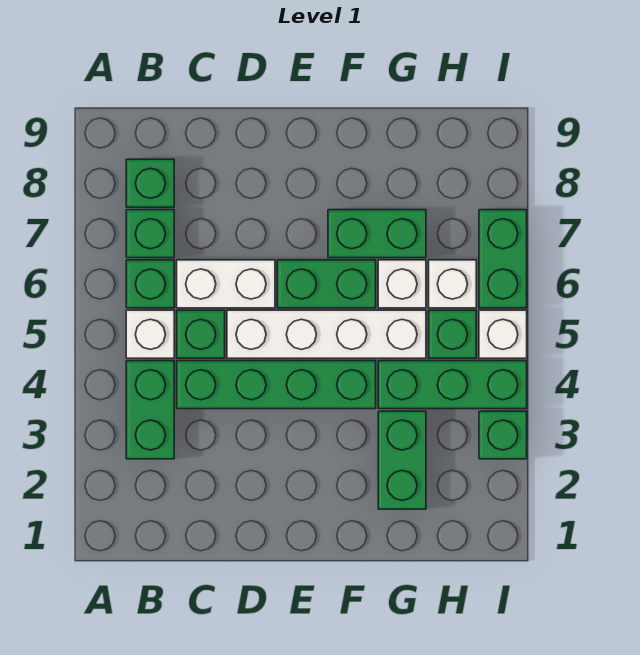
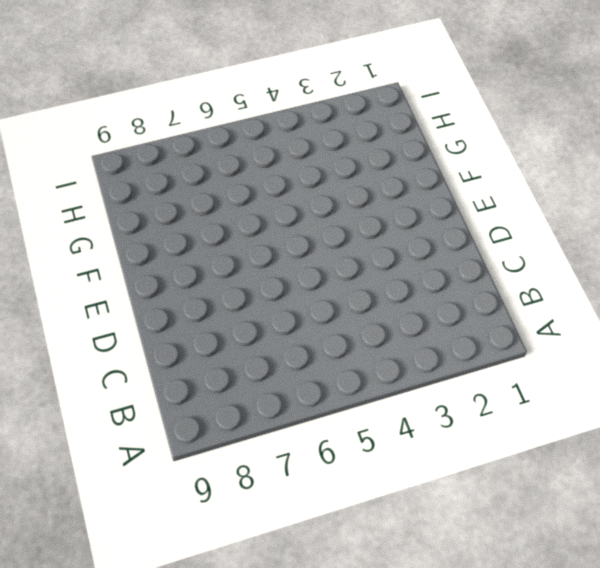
none -> green brick B3:B4 level 1
none -> white brick B5 level 1
none -> green brick B6 level 1

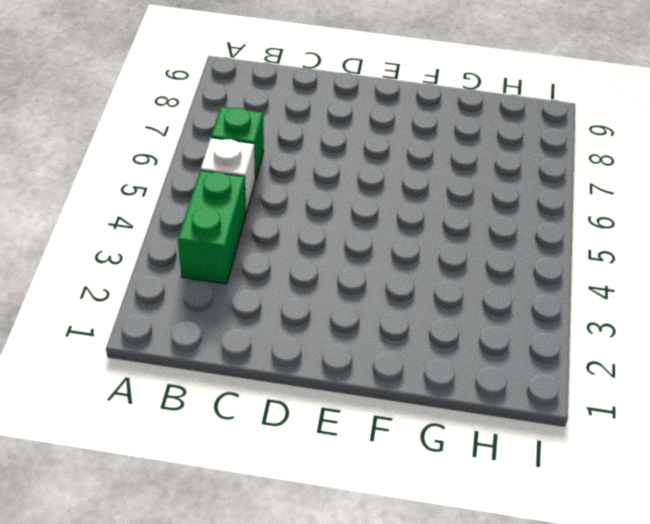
none -> green brick B7 level 1
none -> green brick B8 level 1
none -> green brick C4:F4 level 1

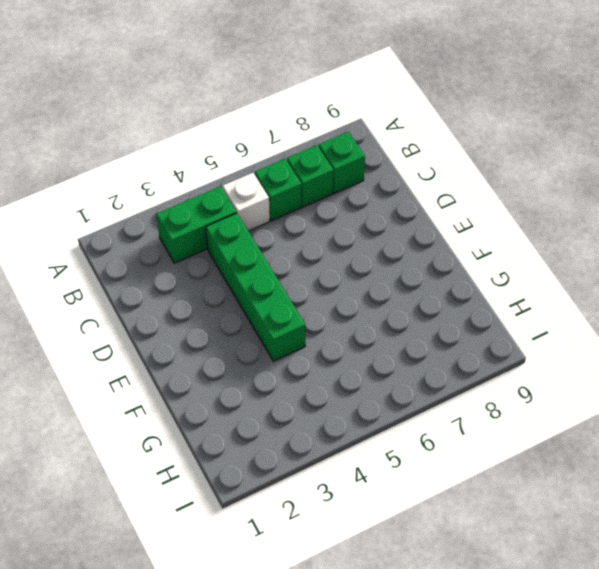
none -> green brick C5 level 1
none -> white brick C6:D6 level 1
none -> white brick D5:G5 level 1

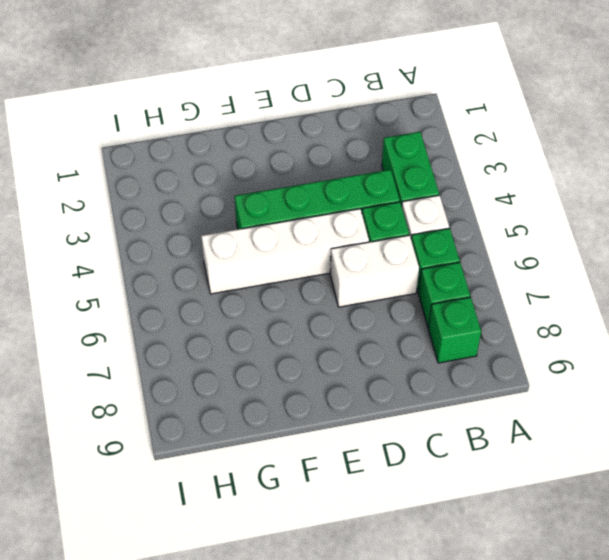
none -> green brick E6:F6 level 1
none -> green brick F7:G7 level 1
none -> green brick G2:G3 level 1

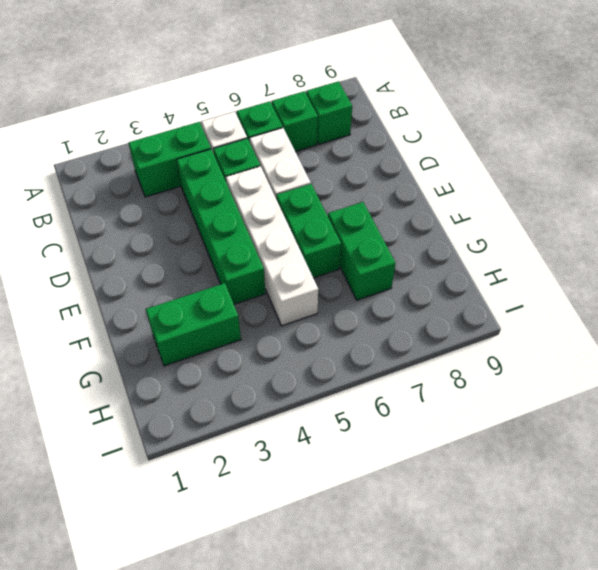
none -> green brick G4:I4 level 1
none -> white brick G6 level 1
none -> green brick H5 level 1

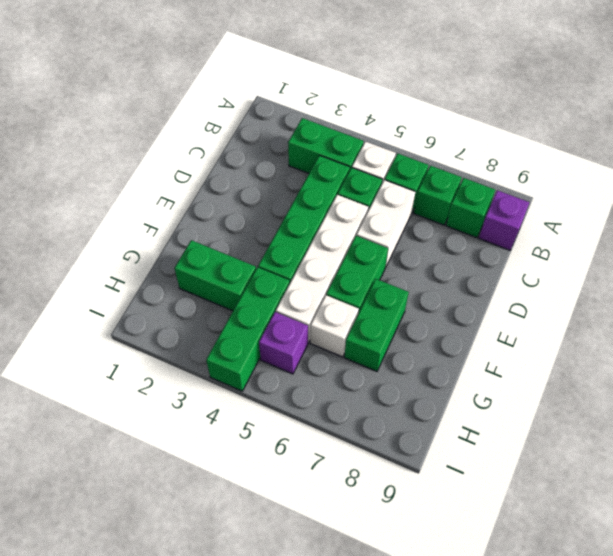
purple brick B9 level 1 -> none
purple brick H5 level 1 -> green brick H5 level 1
none -> white brick H6 level 1
none -> green brick I3 level 1
none -> white brick I5 level 1

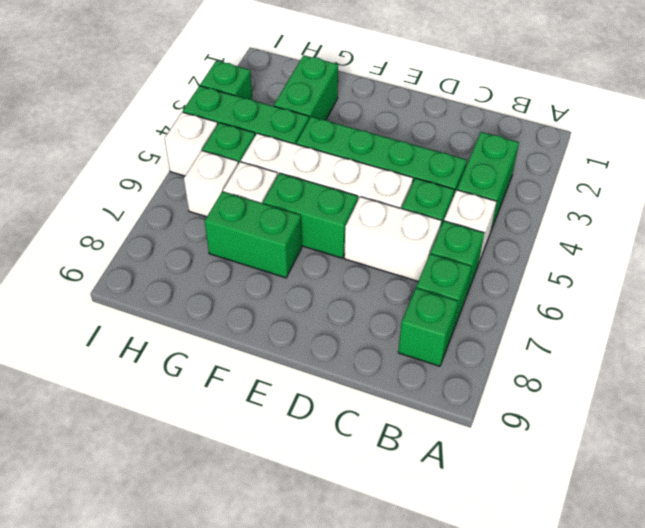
none -> green brick I6:I7 level 1

